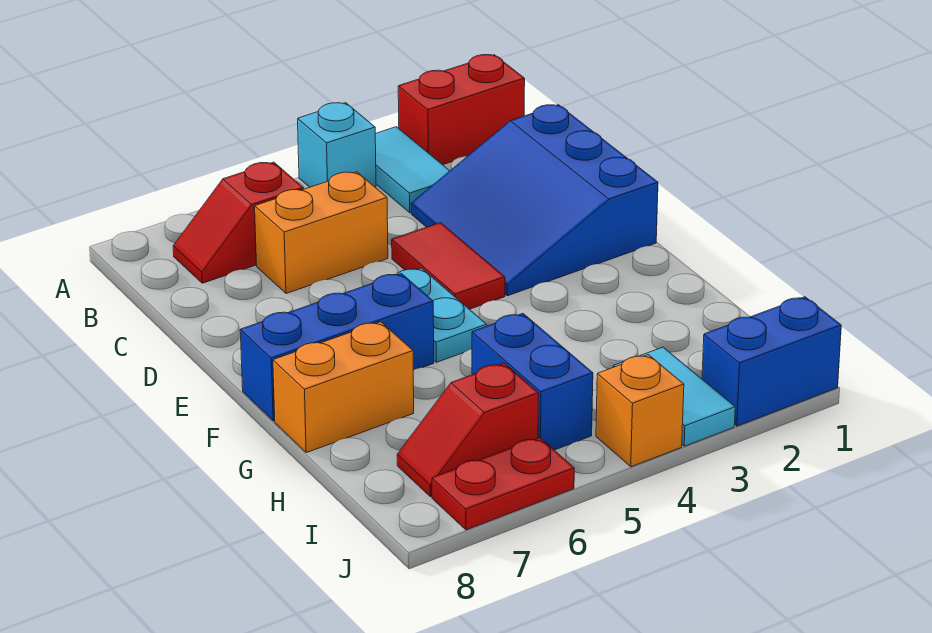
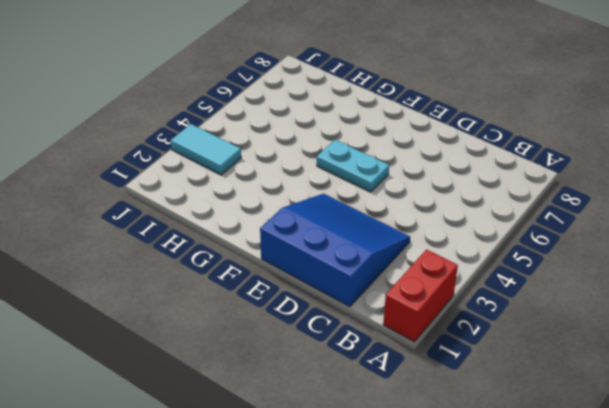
none -> cyan tile A3:B3 level 1
none -> cyan brick A4 level 1
none -> red slope B6:B7 level 1 top 6

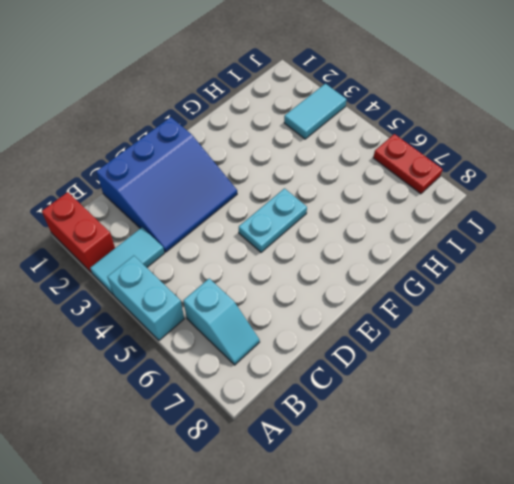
cyan brick A4:A5 level 1 -> cyan brick A4 level 1
cyan slope B6:B7 level 1 top 6 -> red slope B6:B7 level 1 top 6
none -> orange brick C5:C6 level 1
none -> red tile D4:E4 level 1
none -> blue brick F6:F8 level 1

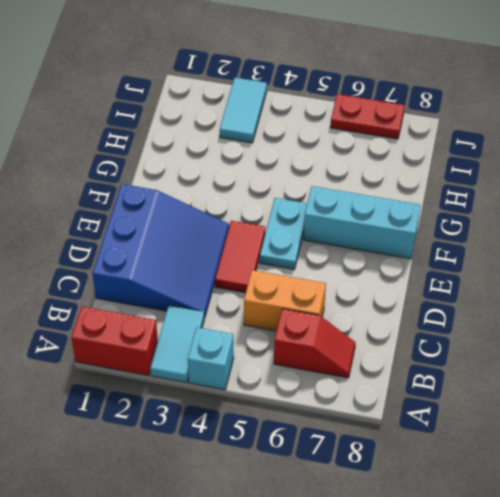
cyan brick F6:F8 level 1 -> blue brick F6:F8 level 1
none -> orange brick G7:G8 level 1
none -> blue brick H5:I5 level 1
none -> red slope I6:I7 level 1 top 6

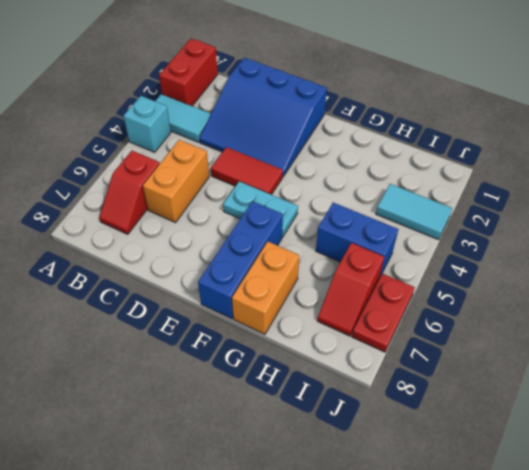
none -> blue brick J1:J2 level 1
none -> orange brick J4 level 1

